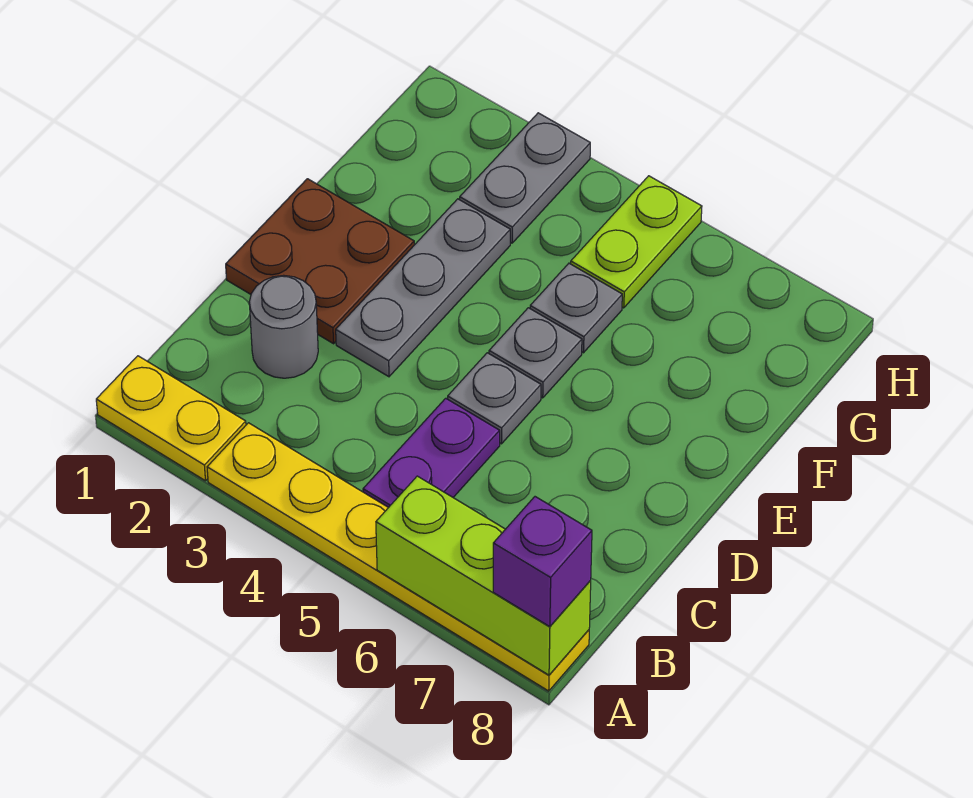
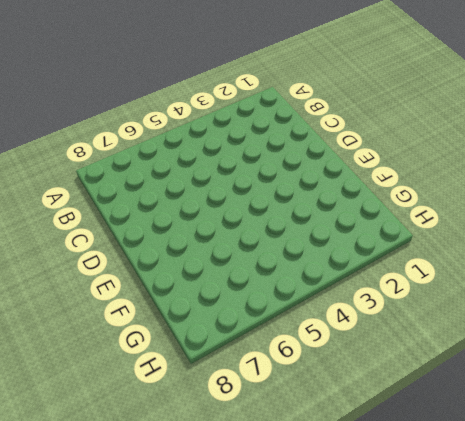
none -> yellow plate A1:A2 level 1
none -> yellow plate A3:A8 level 1
none -> purple plate B5:C5 level 1

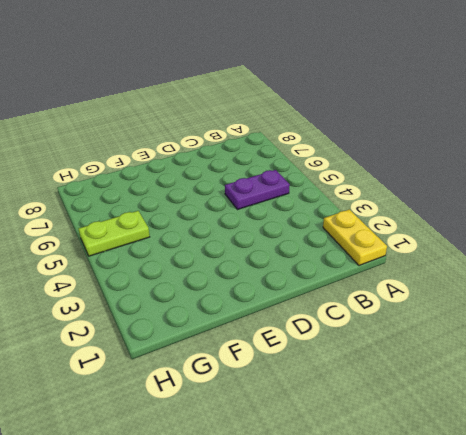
none -> yellow plate A3:A8 level 1
none -> grey round brick C2 level 1
none -> brown plate D1:E2 level 1

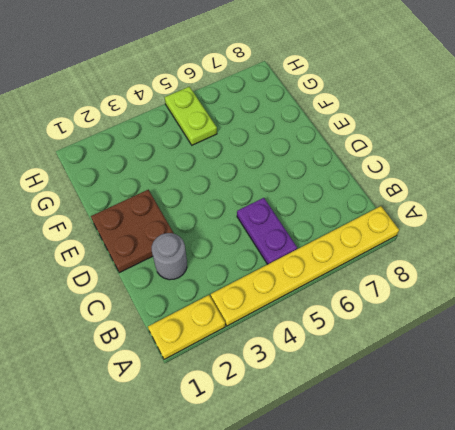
none -> grey plate D3:F3 level 1
none -> grey plate D5 level 1
none -> grey plate E5 level 1

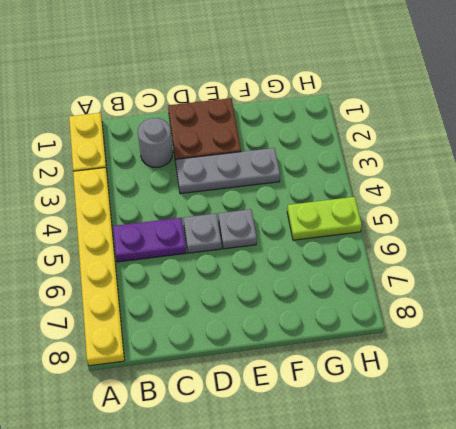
none -> grey plate F5 level 1
none -> grey plate G3:H3 level 1
none -> lime brick A6:A8 level 2

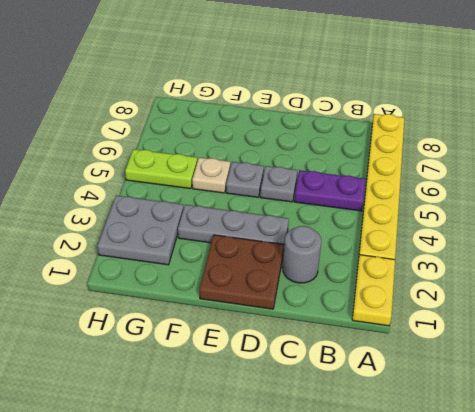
tan plate F5 level 1 -> grey plate F5 level 1
grey plate G2:H3 level 1 -> grey plate G3:H3 level 1
none -> lime brick A6:A8 level 2
none -> purple brick A8 level 3

